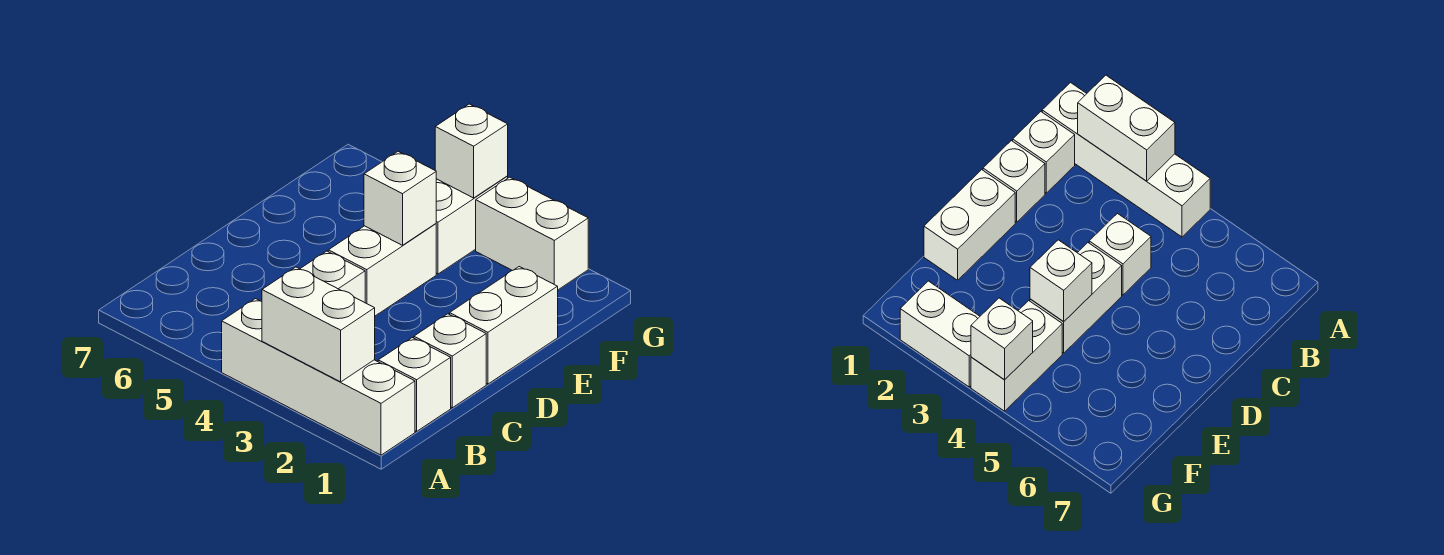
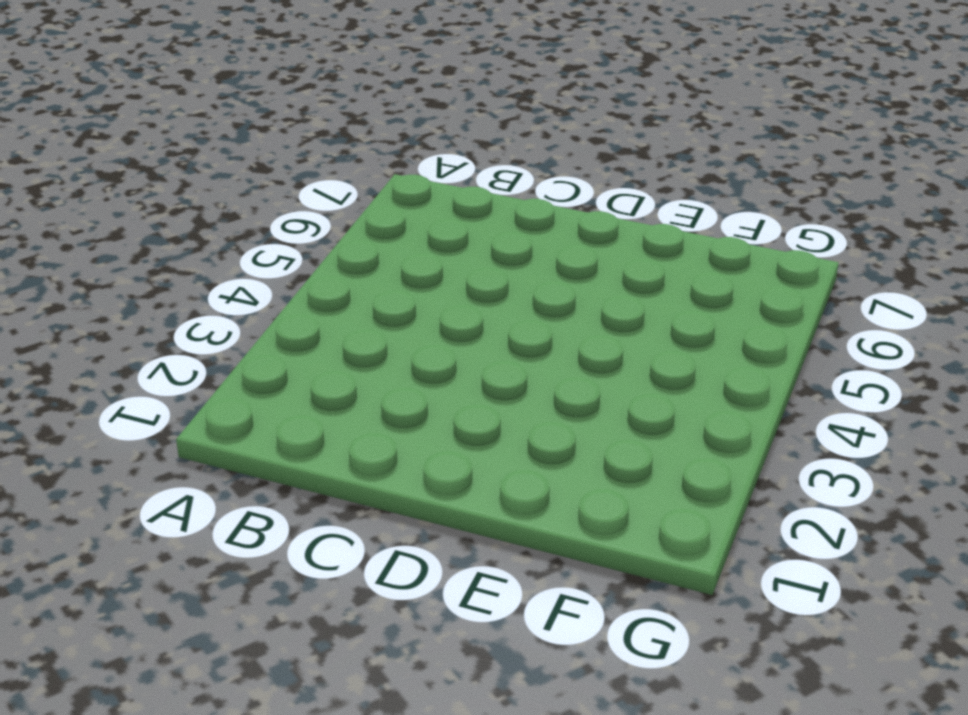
none -> white brick A1:A4 level 1
none -> white brick B1 level 1

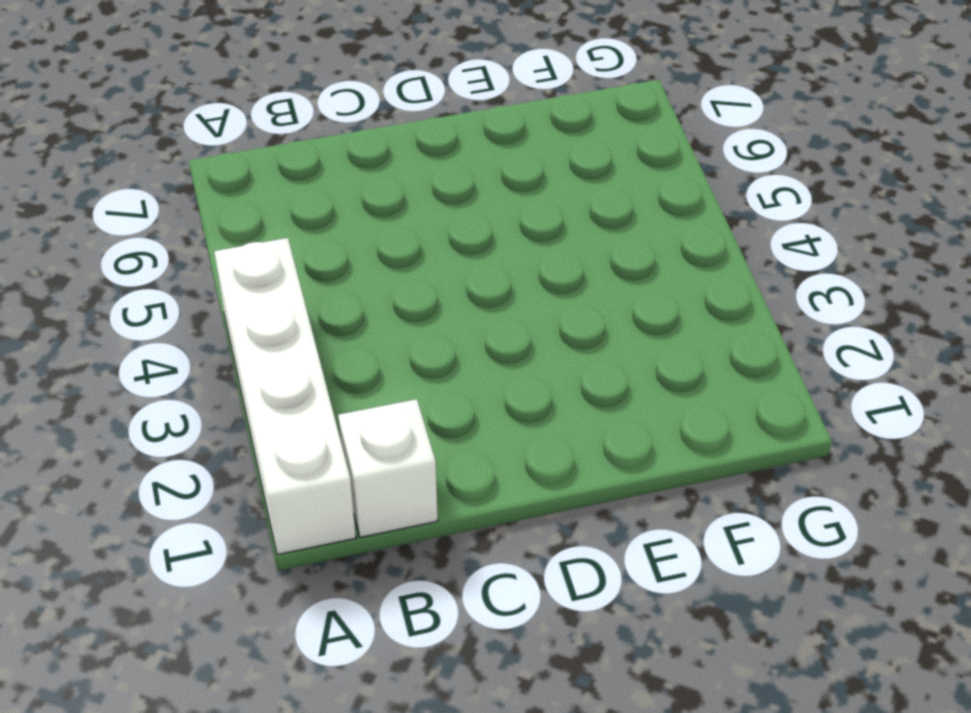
none -> white brick C1 level 1
none -> white brick C4 level 1

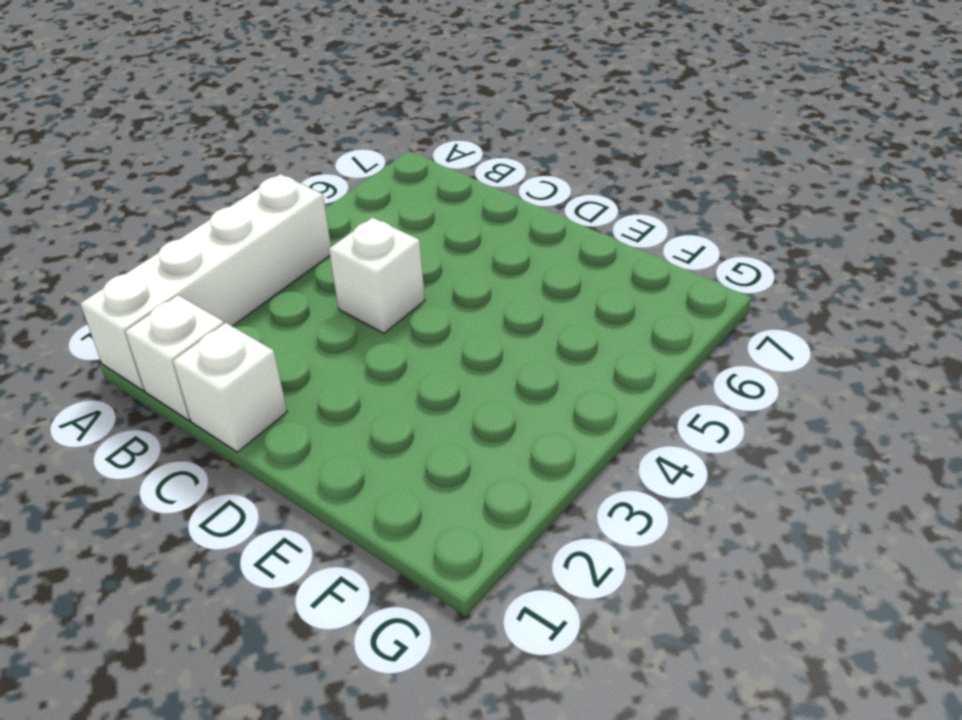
none -> white brick D1:E1 level 1
none -> white brick D4:E4 level 1

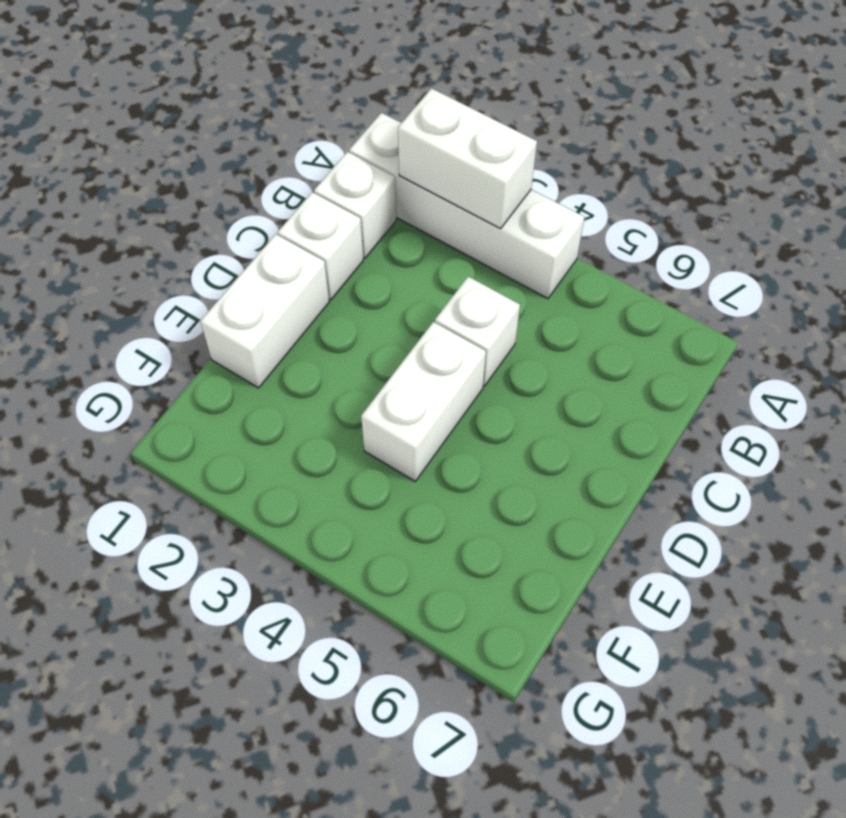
none -> white brick F4:G4 level 1
none -> white brick G2:G3 level 1

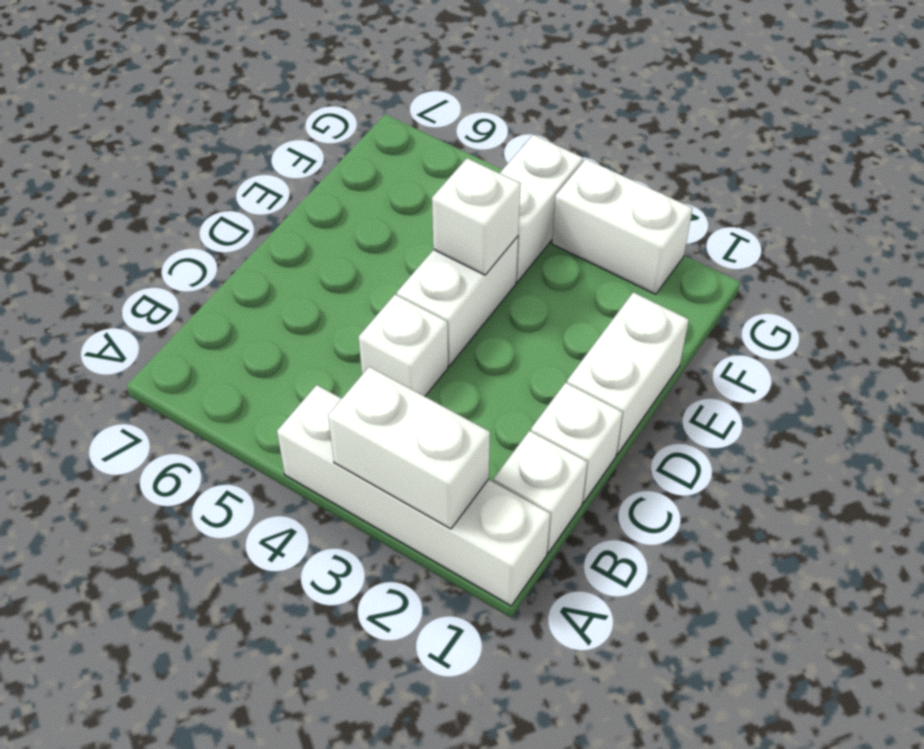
none -> white brick G4 level 2

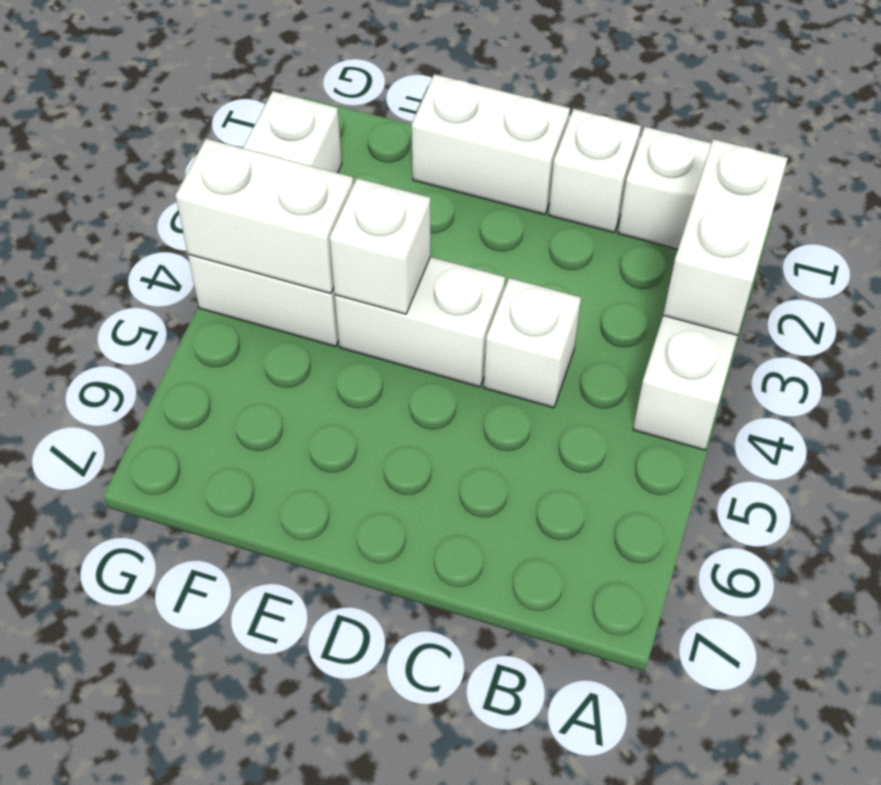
white brick F4:G4 level 2 -> white brick G4 level 2

